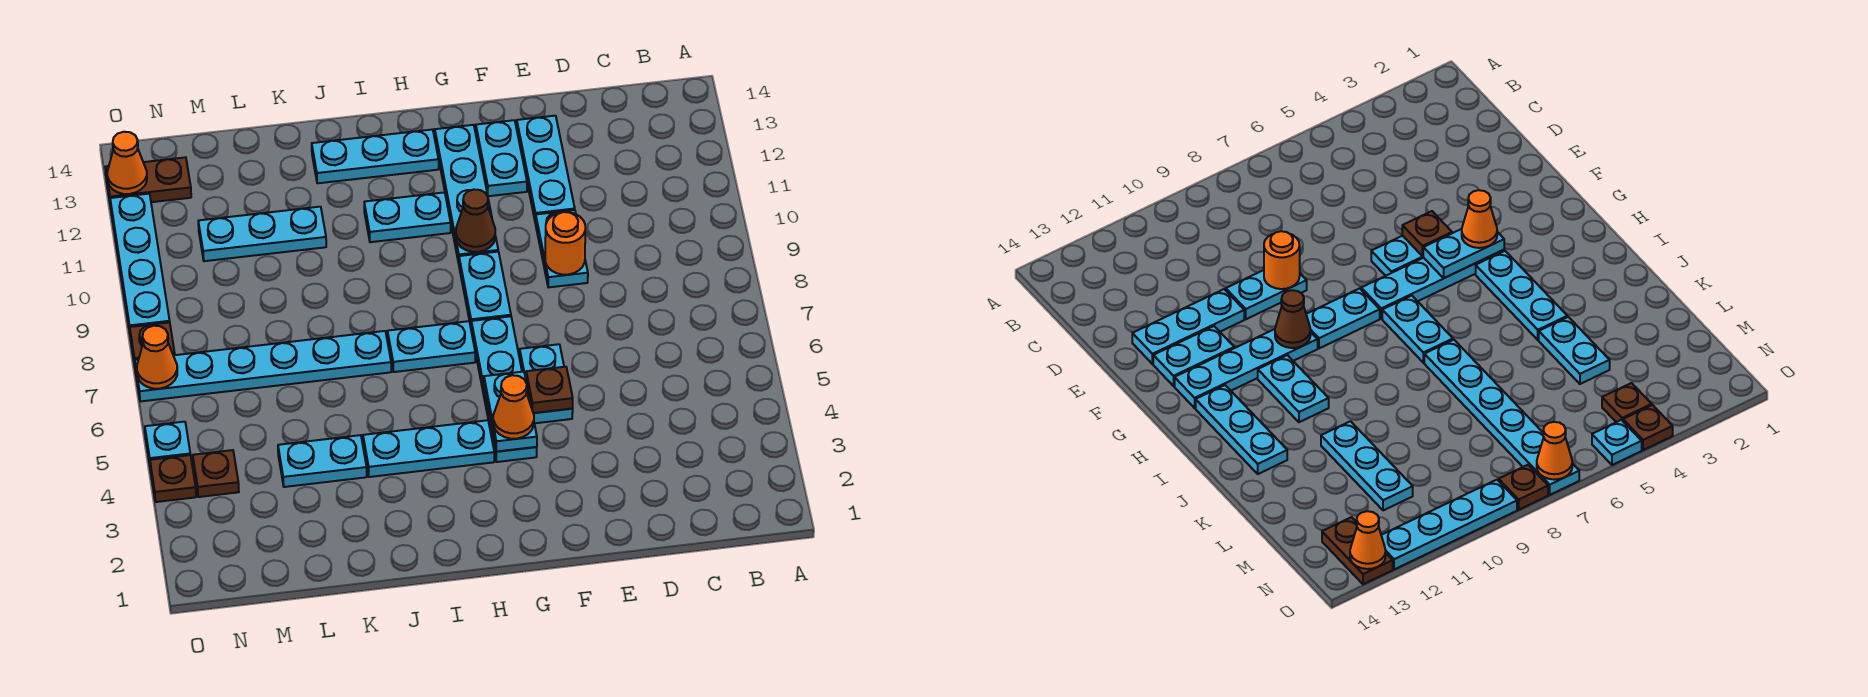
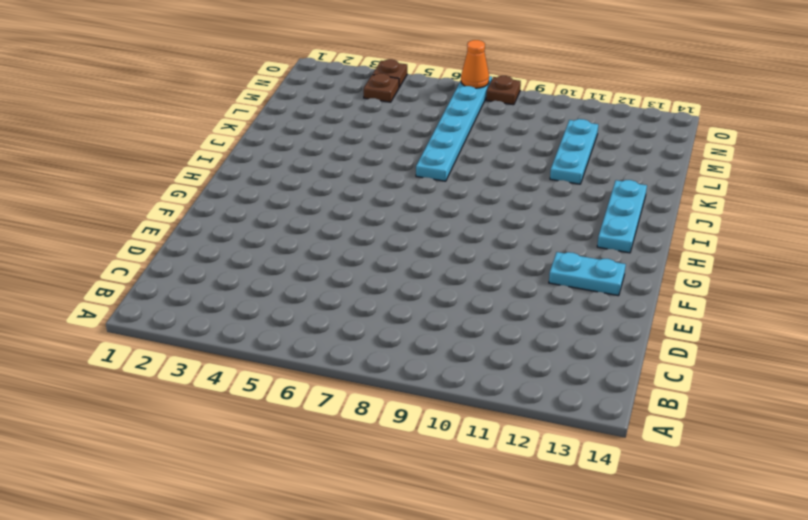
none -> cyan plate E9:E10 level 1
none -> cyan plate E11:E13 level 1
none -> cyan plate F5:F6 level 1

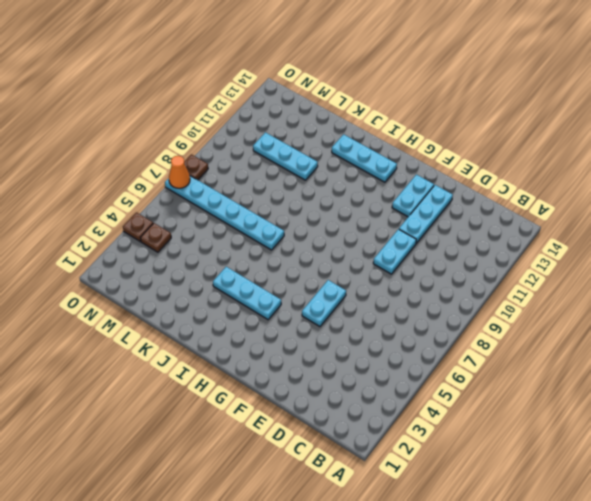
none -> cyan plate G4:G7 level 1
none -> cyan plate G8:G9 level 1
none -> cyan plate G10:G13 level 1

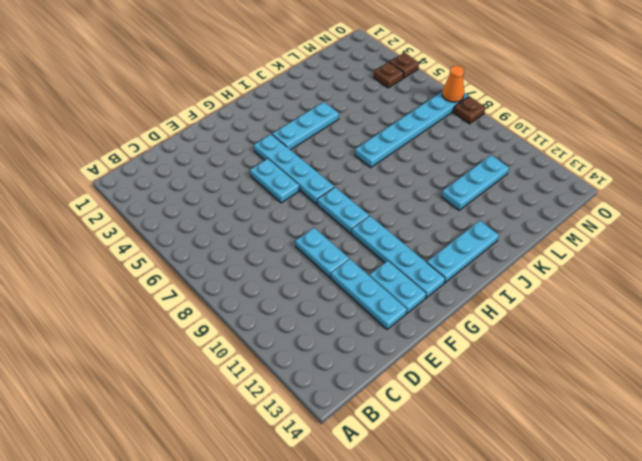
none -> cyan plate H7:I7 level 1
none -> cyan plate H11:I11 level 1
none -> cyan plate K4:L4 level 1

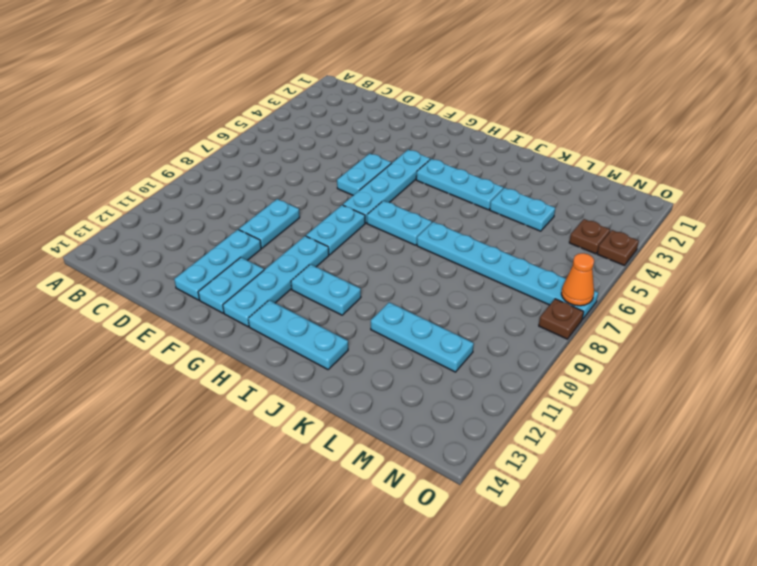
none -> brown plate N13:O13 level 1
none -> cyan plate O5 level 1
none -> cyan plate O9:O12 level 1

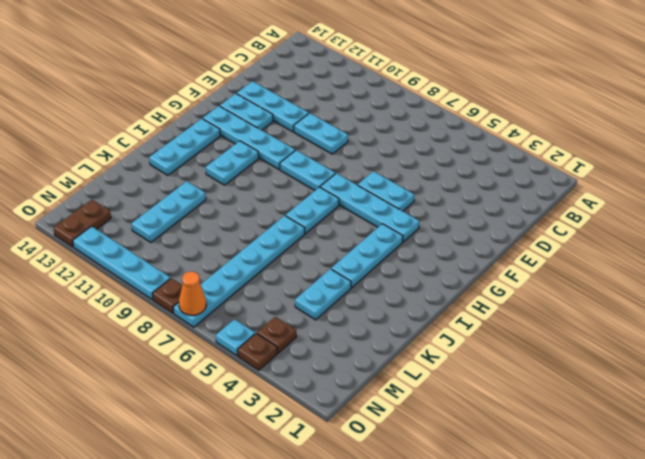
none -> orange round brick E9 level 2
none -> brown plate F5 level 2
none -> cyan plate G4:G5 level 2

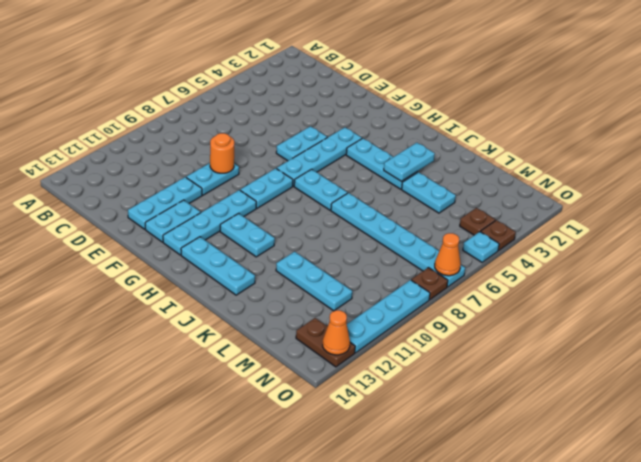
cyan plate J3:J4 level 2 -> cyan plate G4:G5 level 2
none -> brown plate F5 level 2
none -> brown cone G10 level 2
none -> orange cone G4 level 3

